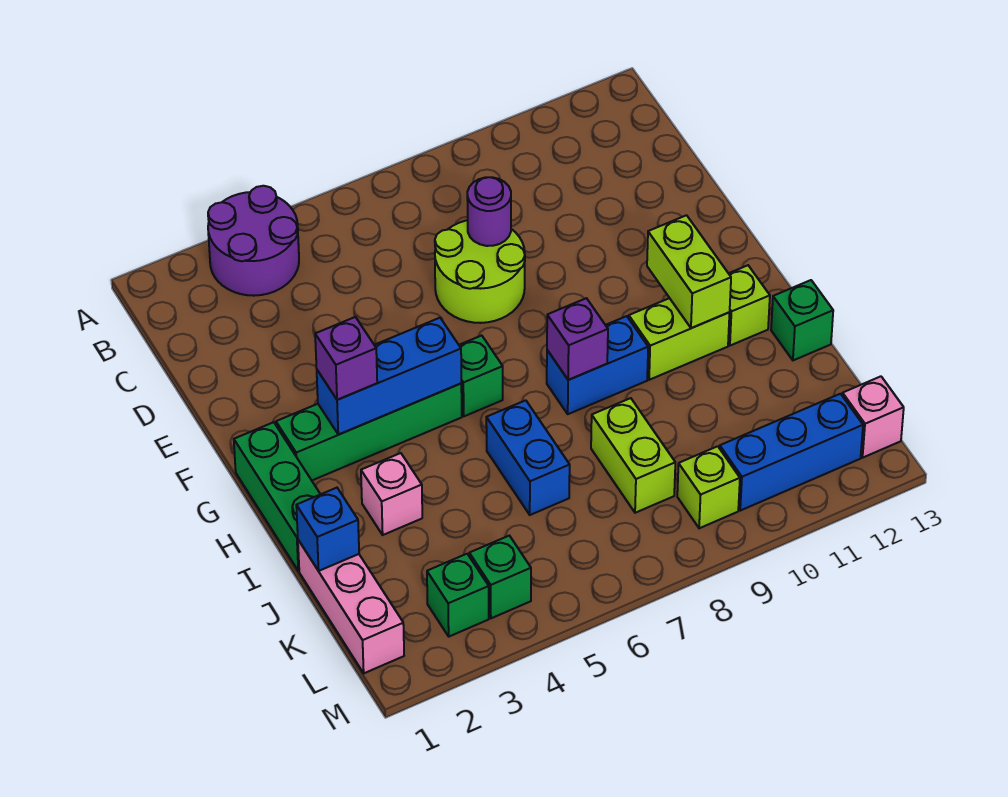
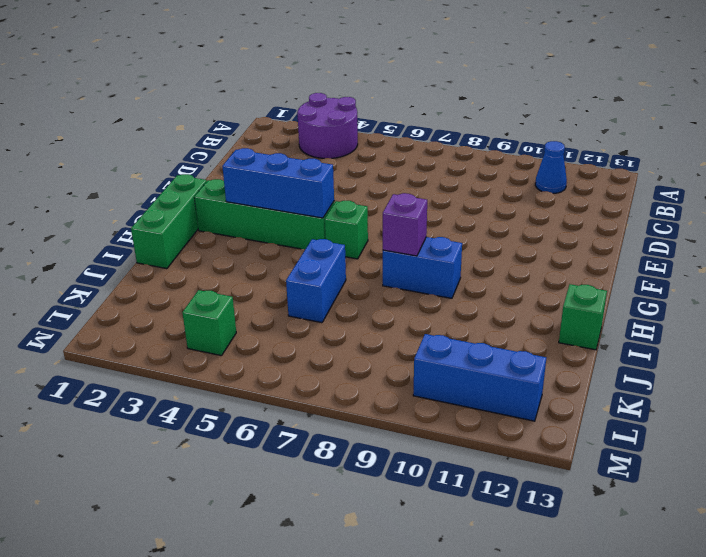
blue cone B11 level 1 -> none
none -> lime round brick D7:E8 level 1
none -> lime brick H10:H11 level 1
none -> lime brick H12 level 1

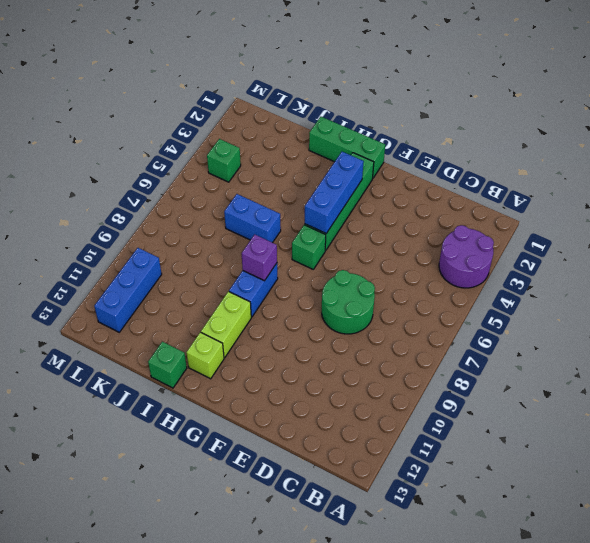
green round brick D7:E8 level 1 -> lime round brick D7:E8 level 1
none -> pink brick I3 level 1
none -> pink brick J1:L1 level 1
none -> lime brick J8:K8 level 1

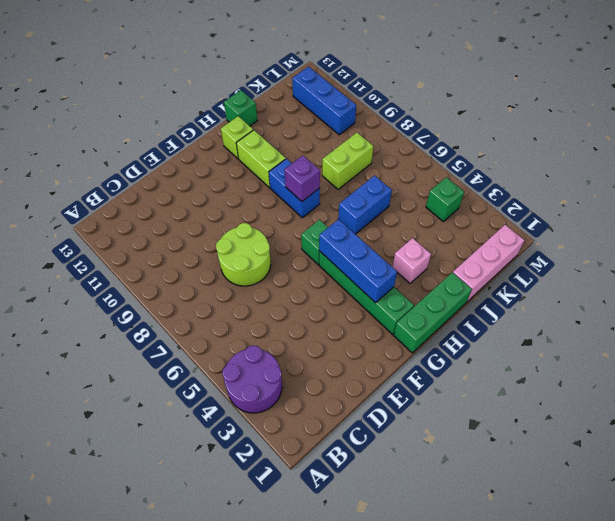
none -> green brick L3 level 1
none -> lime brick L9 level 1
none -> pink brick L13 level 1

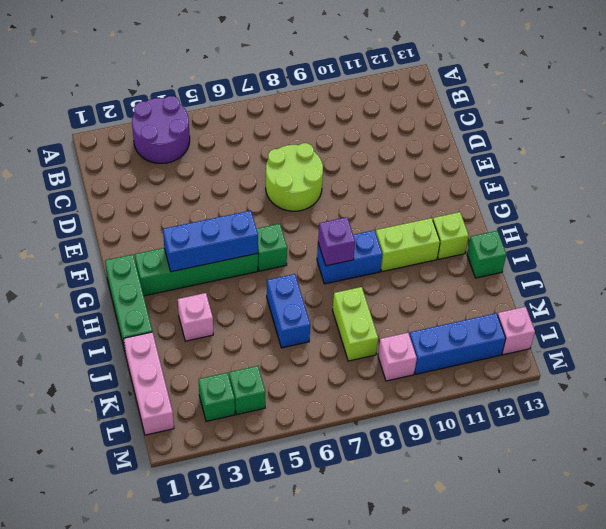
pink brick L9 level 1 -> lime brick L9 level 1
none -> purple round brick D8 level 2
none -> lime brick G11:H11 level 2
none -> blue brick J1 level 2

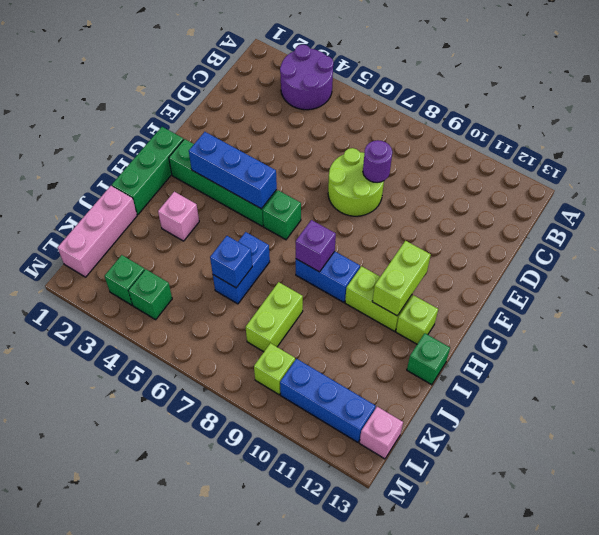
blue brick J6 level 2 -> blue brick J1 level 2
none -> purple brick G3 level 3

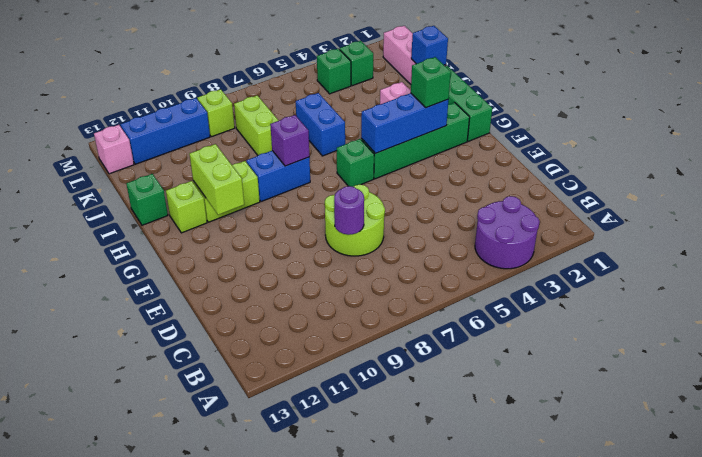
green brick G3 level 3 -> purple brick G3 level 3

